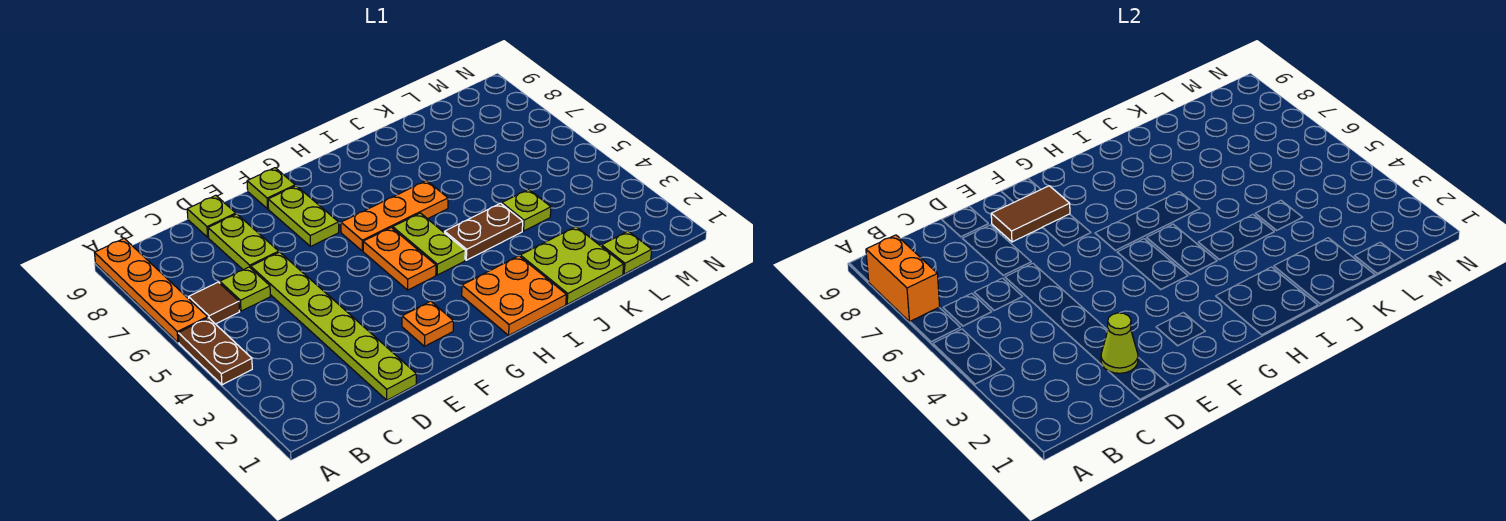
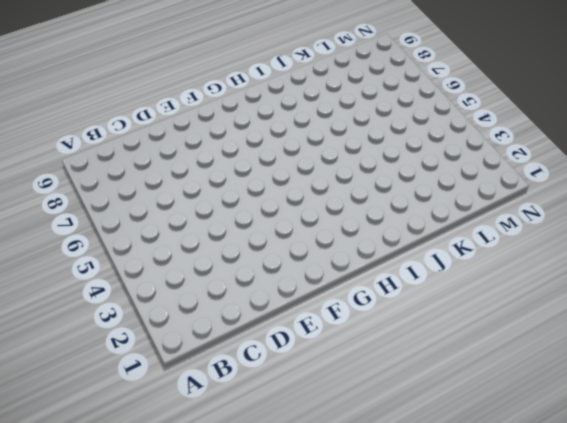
none -> brown plate A4:A5 level 1
none -> orange plate A6:A9 level 1
none -> brown tile B6 level 1

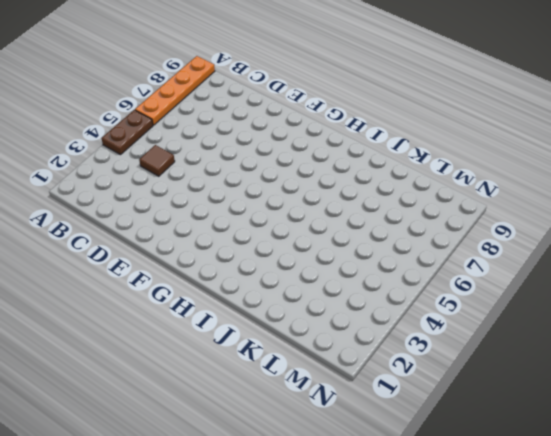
brown tile C4 level 1 -> brown tile B6 level 1
none -> lime plate C6 level 1
none -> lime plate D1:D6 level 1
none -> lime plate D7:D8 level 1

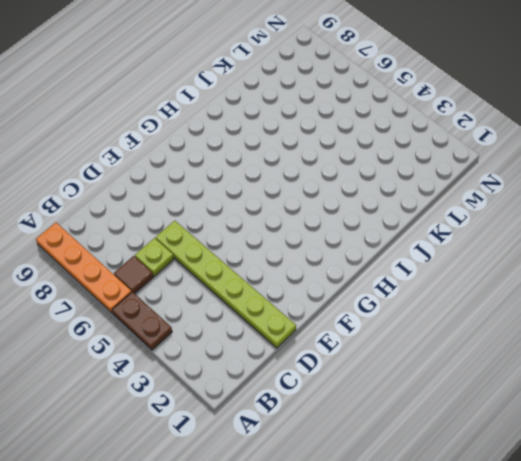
none -> lime plate D7:D8 level 1
none -> lime plate D9 level 1
none -> orange plate F2 level 1

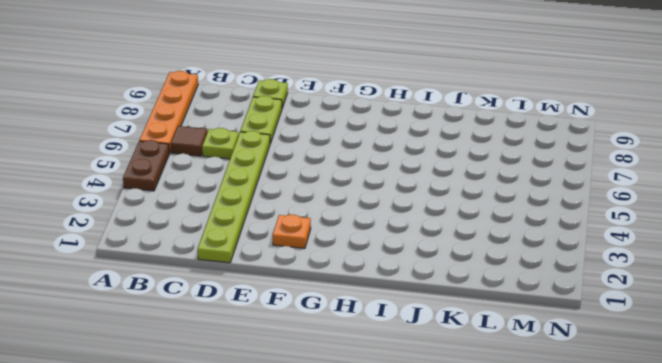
none -> lime plate F7:F8 level 1
none -> lime plate F9 level 1
none -> orange plate G4:G5 level 1

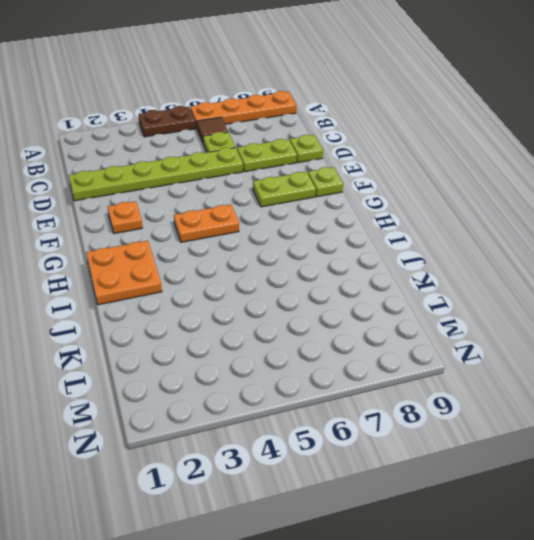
none -> orange plate G6:I6 level 1
none -> lime plate H4:H5 level 1
none -> brown plate I4:J4 level 1

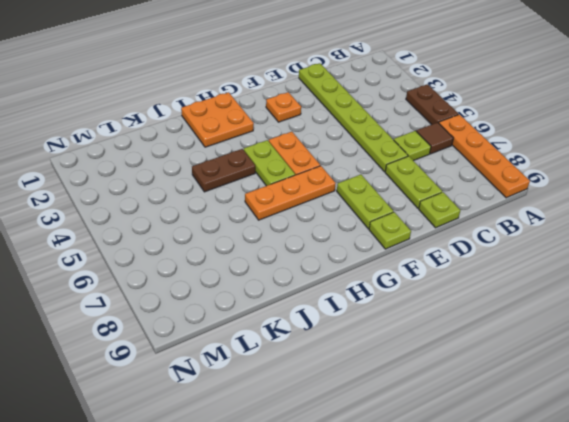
none -> lime plate J1:K2 level 1
none -> lime plate K4 level 1
none -> lime plate L1 level 1

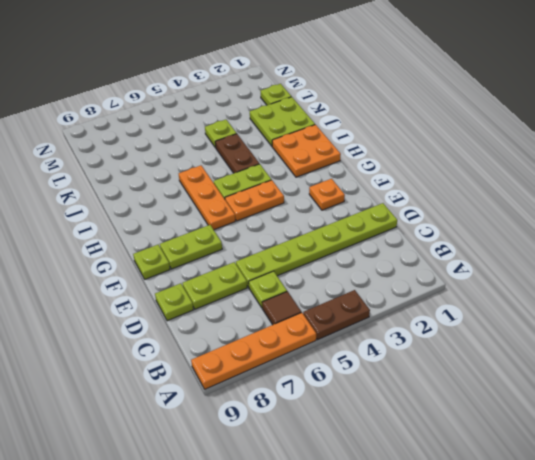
none -> orange brick A7:A8 level 2
none -> lime cone D2 level 2
none -> brown tile E8:F8 level 2

